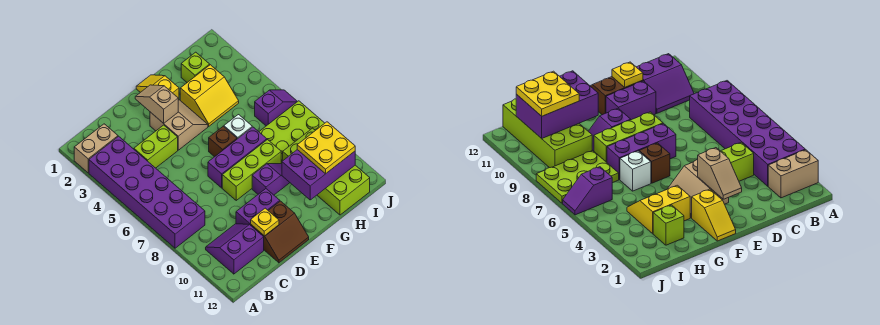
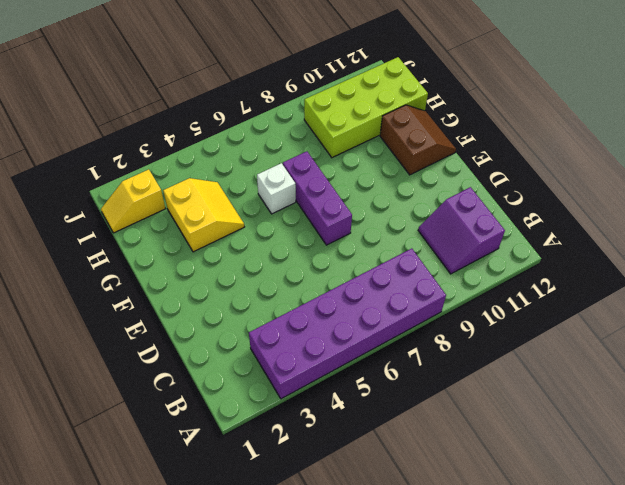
brown slope F11:G12 level 1 top 11 -> brown slope D11:E12 level 1 top 11
yellow slope I1:I2 level 1 top 2 -> yellow slope F1:F2 level 1 top 2
none -> tan brick A2:B2 level 1
none -> lime brick C4:D4 level 1
none -> purple brick D10:E10 level 1

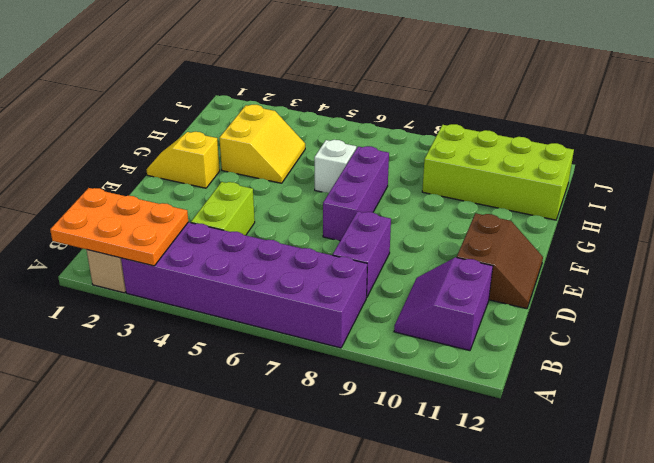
orange plate A1:B3 level 2 -> none
purple brick C8:D8 level 1 -> purple brick D10:E10 level 1
none -> tan slope E3:F4 level 1 top E
none -> lime brick E8:G8 level 1
none -> brown brick F6 level 1

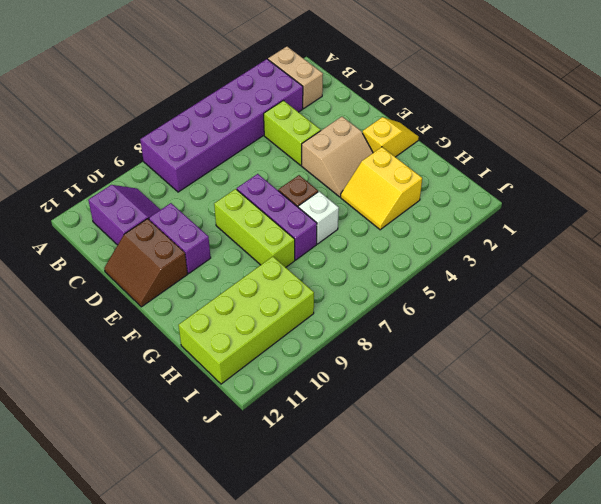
none -> purple slope F9:G9 level 1 top F
none -> lime brick H2 level 1
none -> lime plate H7:J8 level 1

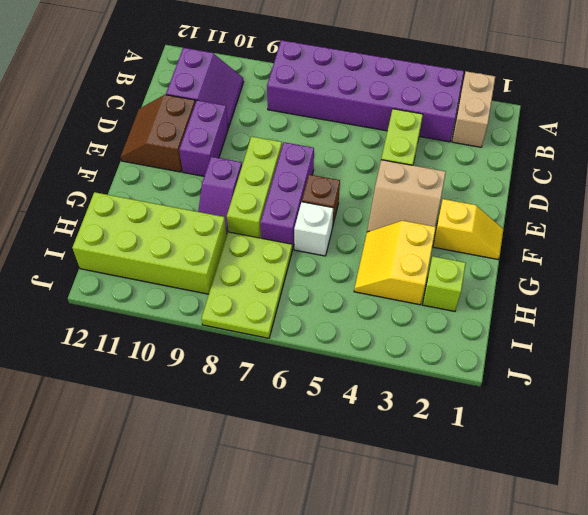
none -> purple slope I6:J6 level 1 top I
none -> yellow plate D11 level 2
none -> tan slope E2:E3 level 2 top 3

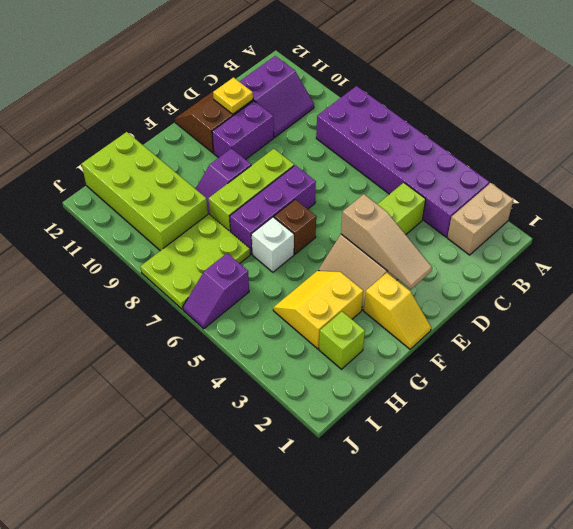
tan slope E2:E4 level 2 top 4 -> tan slope E2:E3 level 2 top 3
none -> purple brick G10:I11 level 2
none -> yellow plate H10:I11 level 3

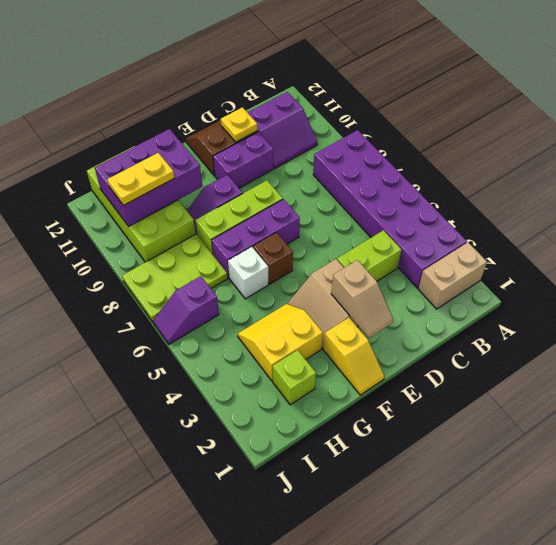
yellow plate H10:I10 level 3 -> yellow plate H10:I11 level 3

